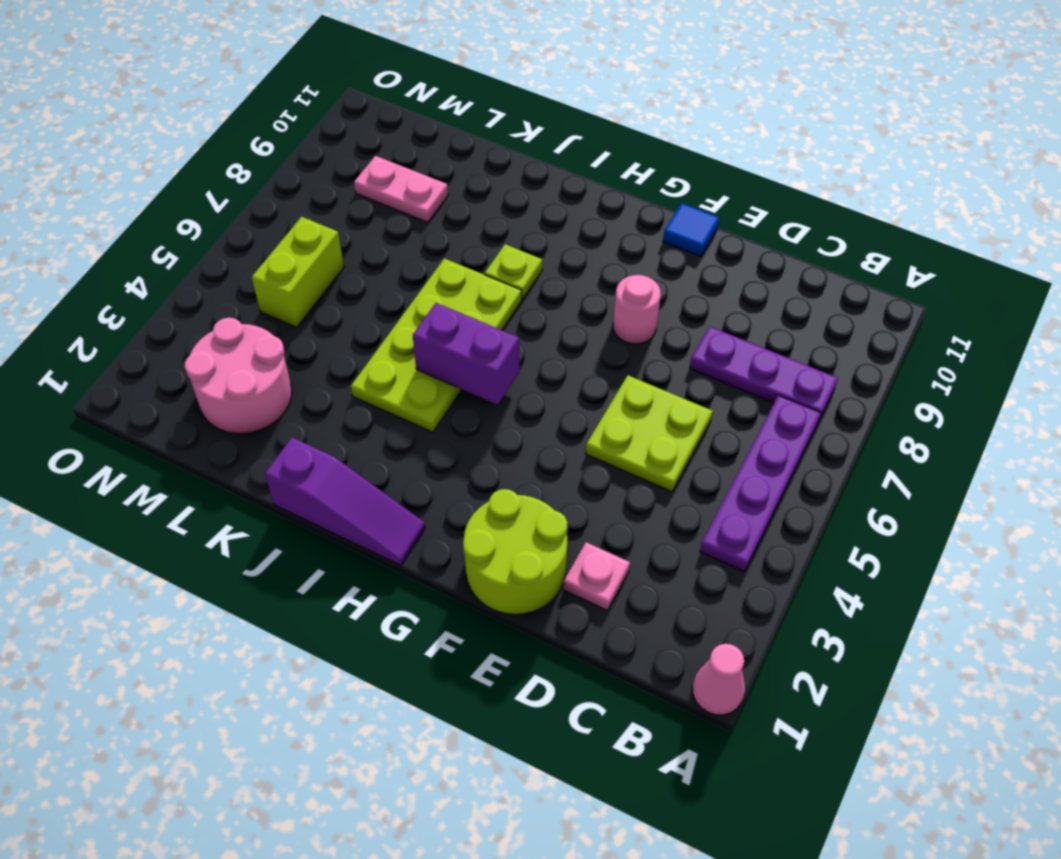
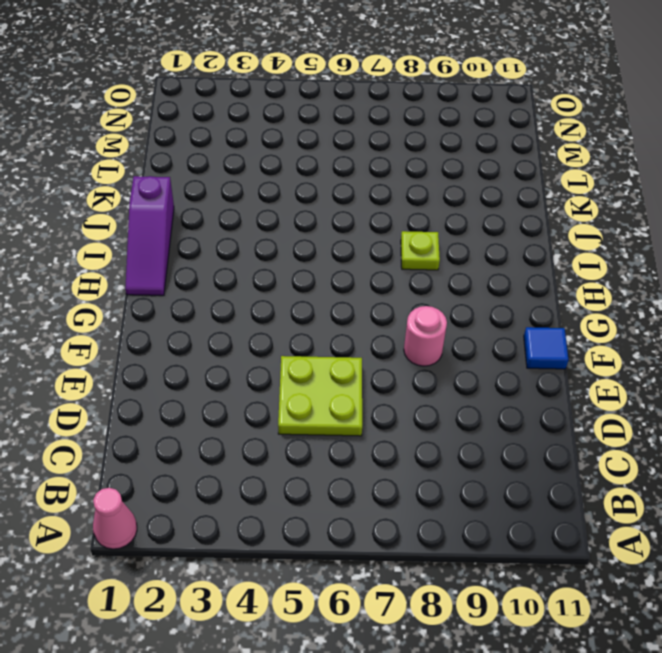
none -> purple plate B4:B7 level 1
none -> purple plate B8:D8 level 1
none -> pink plate D2 level 1

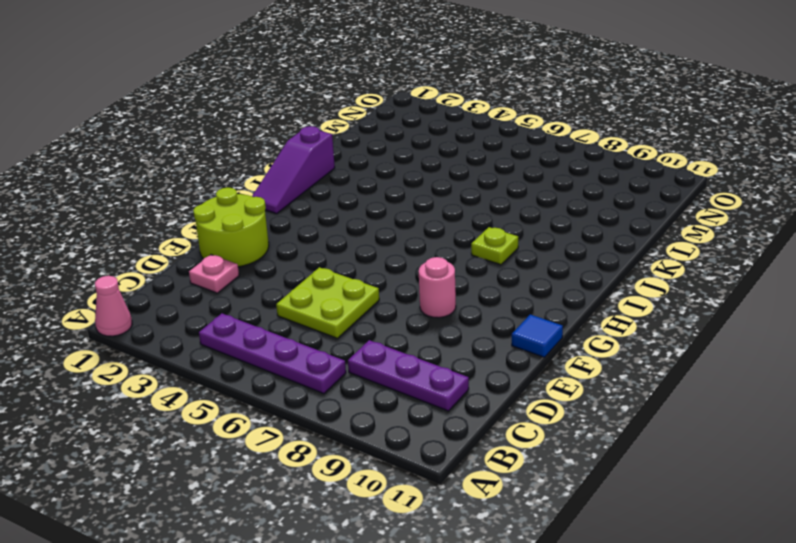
purple plate C8:C10 level 1 -> purple plate B8:D8 level 1
none -> lime plate I4:J7 level 1
none -> pink round brick L2:M3 level 1
none -> pink plate L9:M9 level 1

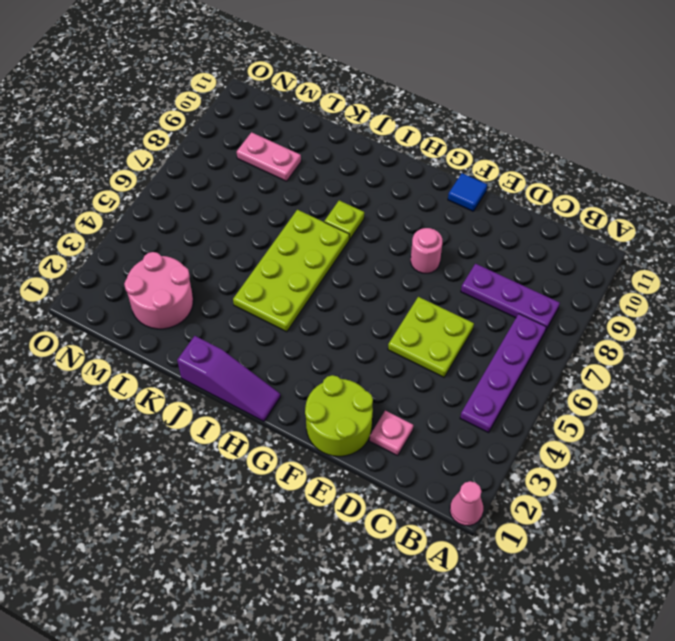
none -> lime brick M5:M6 level 1
none -> purple brick H5:I5 level 2

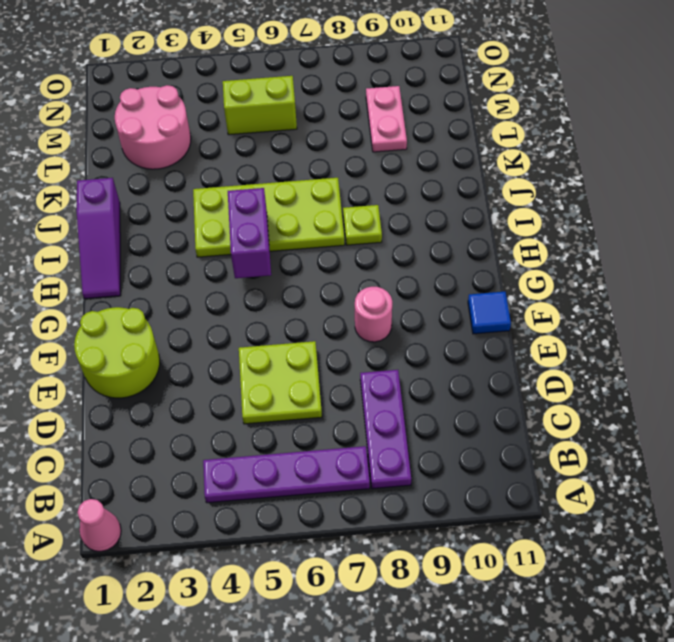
none -> pink plate D2 level 1

